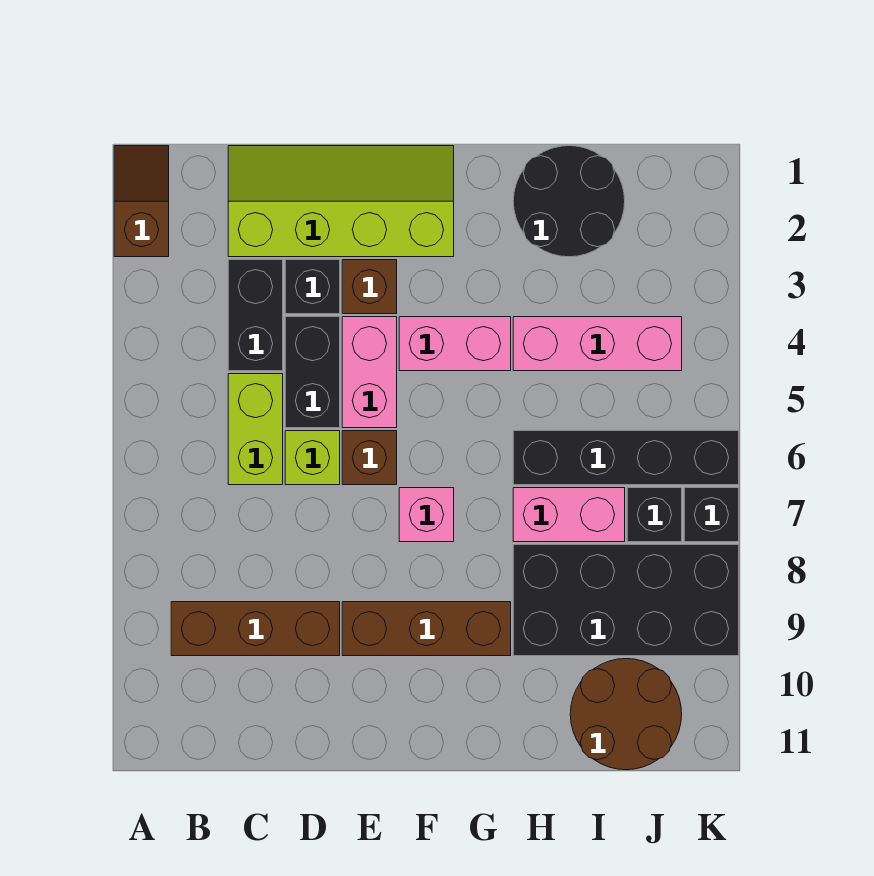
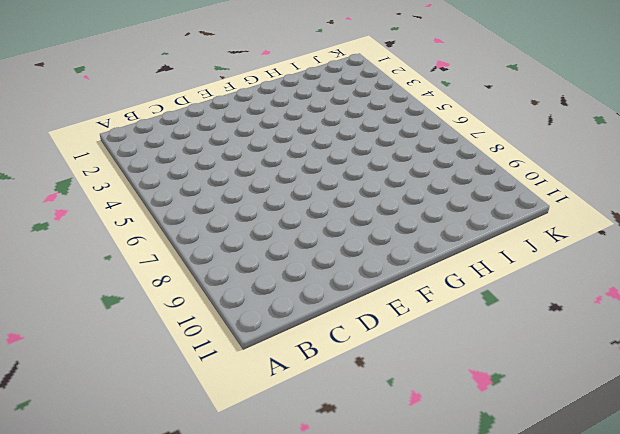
none -> brown slope A1:A2 level 1 top 2
none -> brown brick B9:D9 level 1
none -> lime slope C1:F2 level 1 top 2

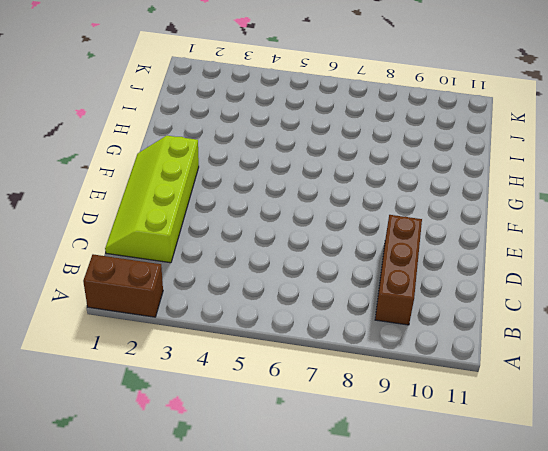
brown brick A1:A2 level 1 -> brown slope A1:A2 level 1 top 2
none -> black brick C3:C4 level 1
none -> lime brick C5:C6 level 1
none -> black brick D3 level 1

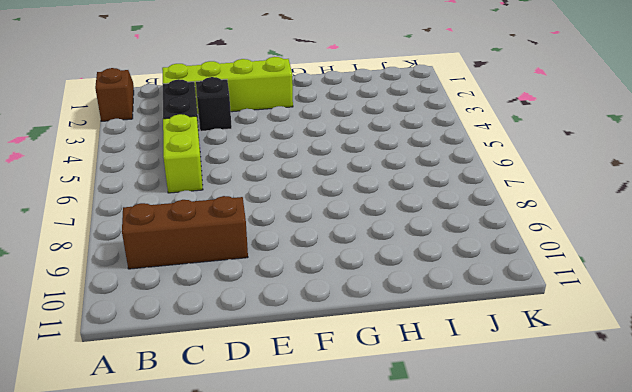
none -> black brick D4:D5 level 1
none -> lime brick D6 level 1
none -> brown brick E3 level 1

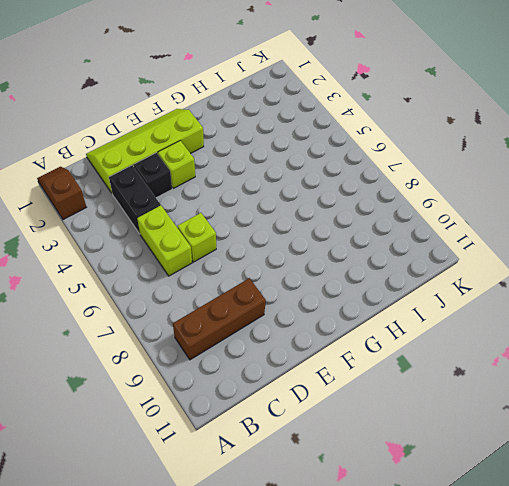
lime brick E3 level 1 -> brown brick E3 level 1
none -> black brick D4:D5 level 1
none -> pink brick E4:E5 level 1
none -> brown brick E6 level 1

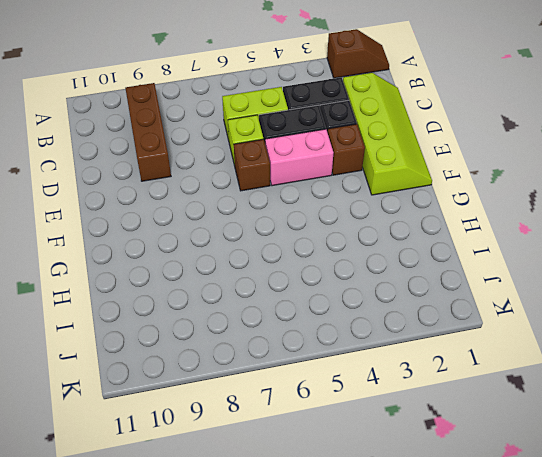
none -> brown brick E9:G9 level 1
none -> pink brick F4:G4 level 1
none -> pink brick F7 level 1

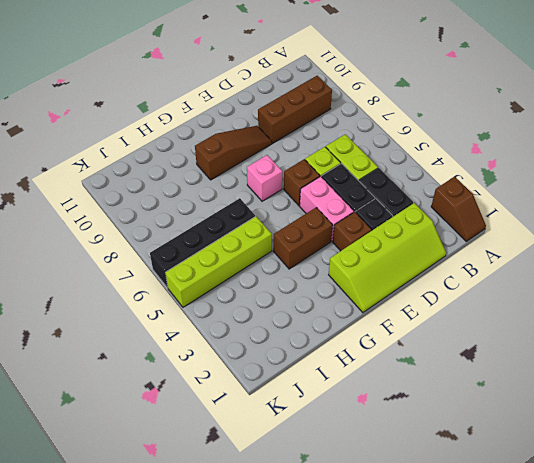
brown slope E9:G9 level 1 top G -> brown brick E9:G9 level 1
brown brick F4:G4 level 1 -> pink brick F4:G4 level 1
lime brick H5:K5 level 1 -> none
none -> black round brick H1:I2 level 1
none -> pink brick H4:J4 level 1
none -> pink brick H7:I7 level 1

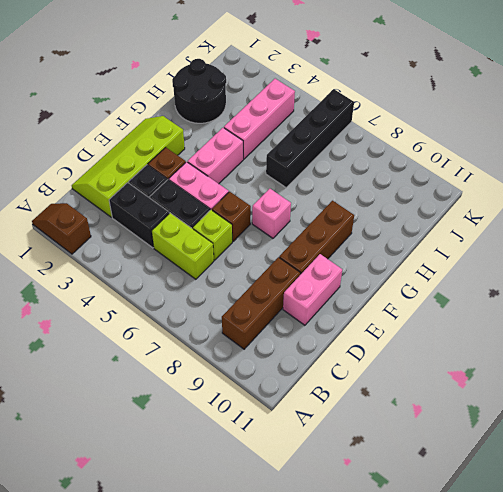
pink brick D10:E10 level 1 -> pink brick H7:I7 level 1
none -> black brick H8:K9 level 1
none -> brown round brick I10:J11 level 1
none -> black brick J7 level 1

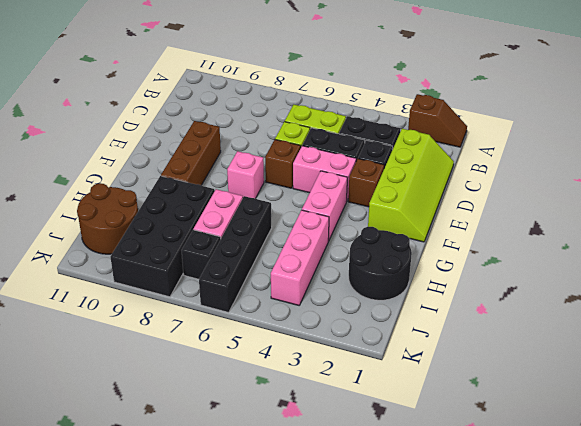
none -> brown brick B9:D9 level 1
none -> black brick K7 level 1

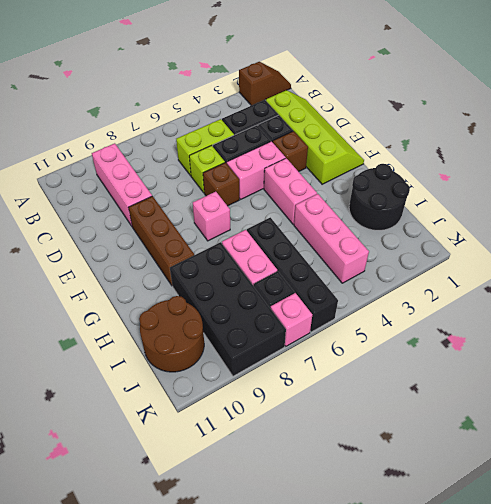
pink brick B9:D9 level 1 -> brown brick B9:D9 level 1
pink brick K7 level 1 -> black brick K7 level 1

